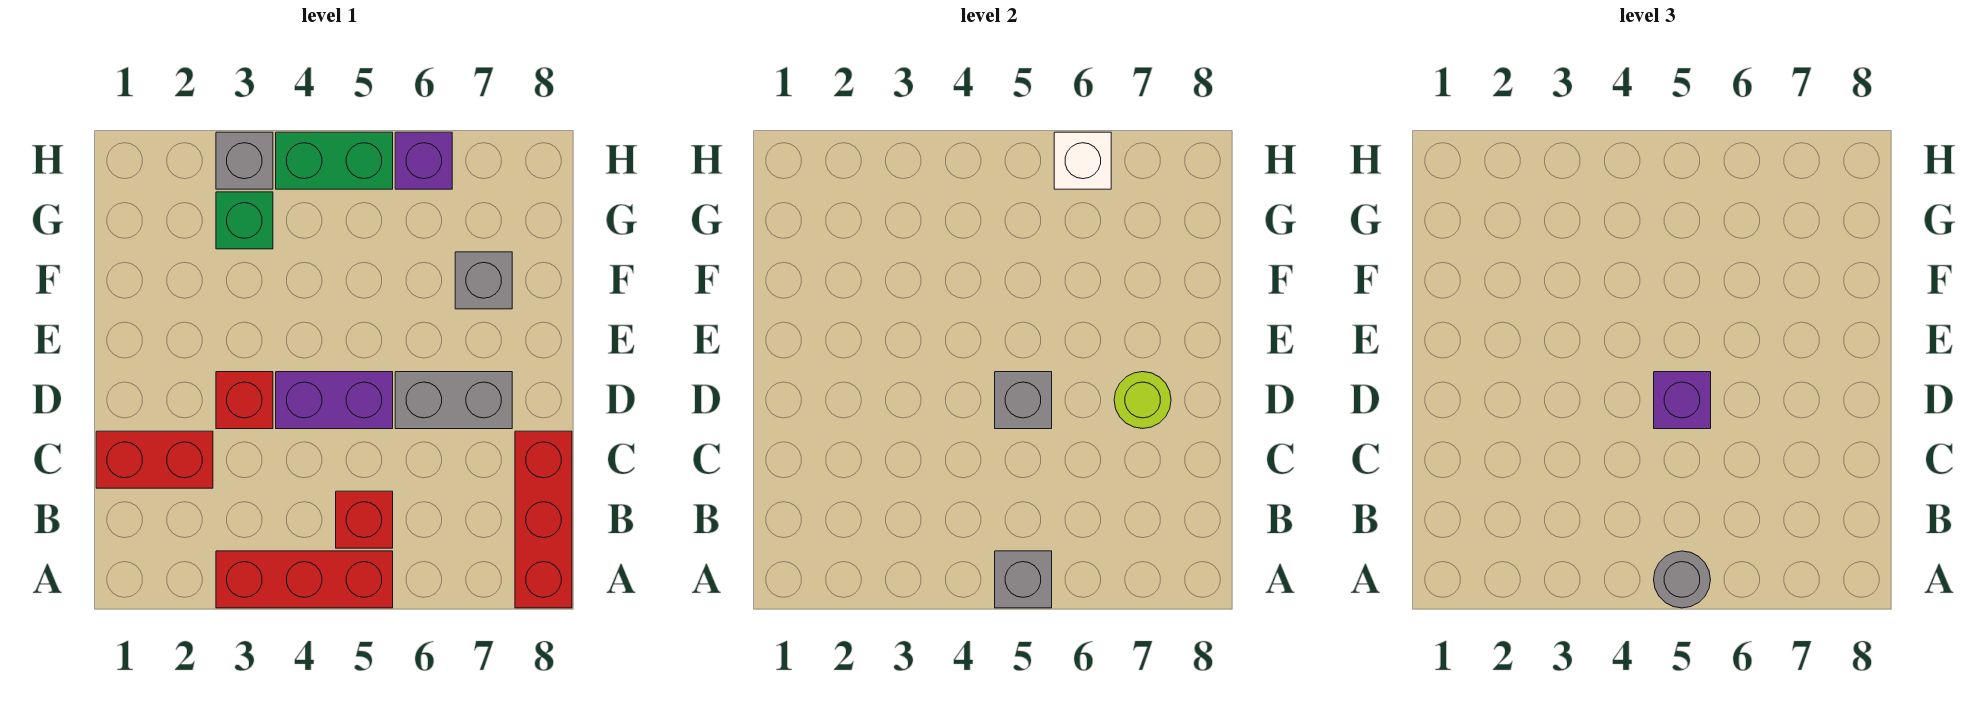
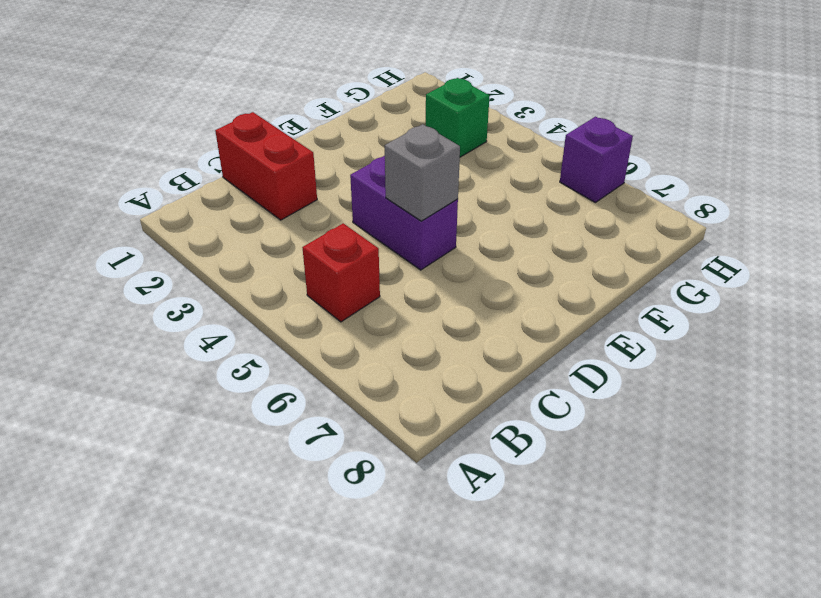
none -> red brick A3:A5 level 1
none -> red brick A8:C8 level 1
none -> red brick D3 level 1

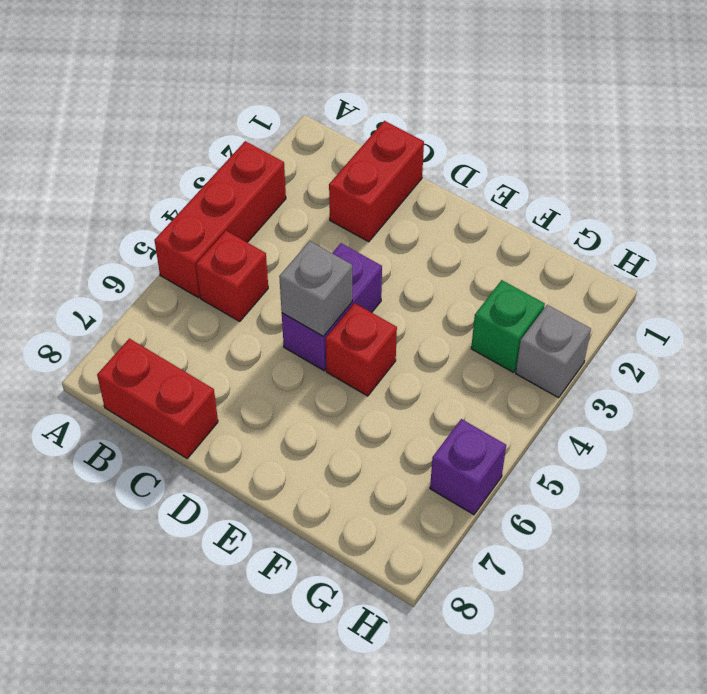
red brick B8:C8 level 1 -> red brick A8:C8 level 1
red brick E5 level 1 -> red brick D3 level 1
none -> grey brick D6:D7 level 1
none -> grey brick F7 level 1
none -> green brick H4:H5 level 1

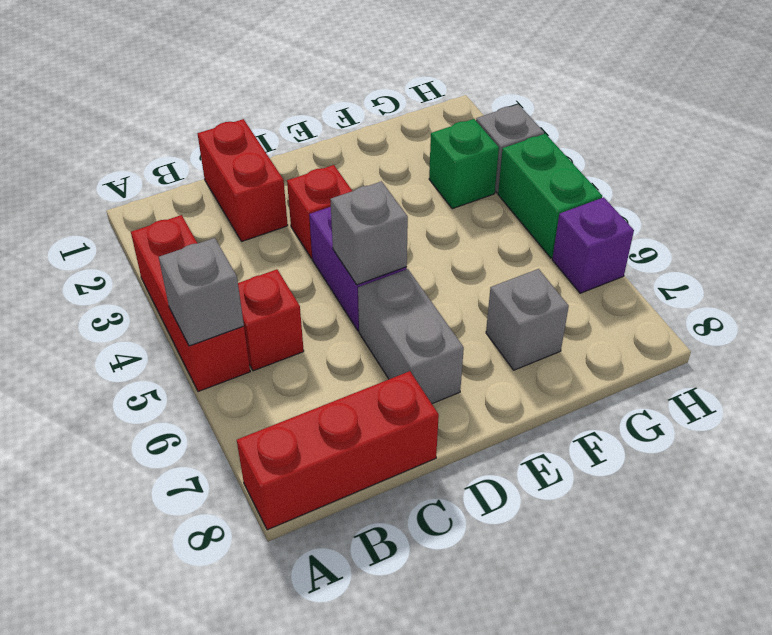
none -> lime round brick D7 level 2
none -> white brick H6 level 2
none -> grey round brick A5 level 3

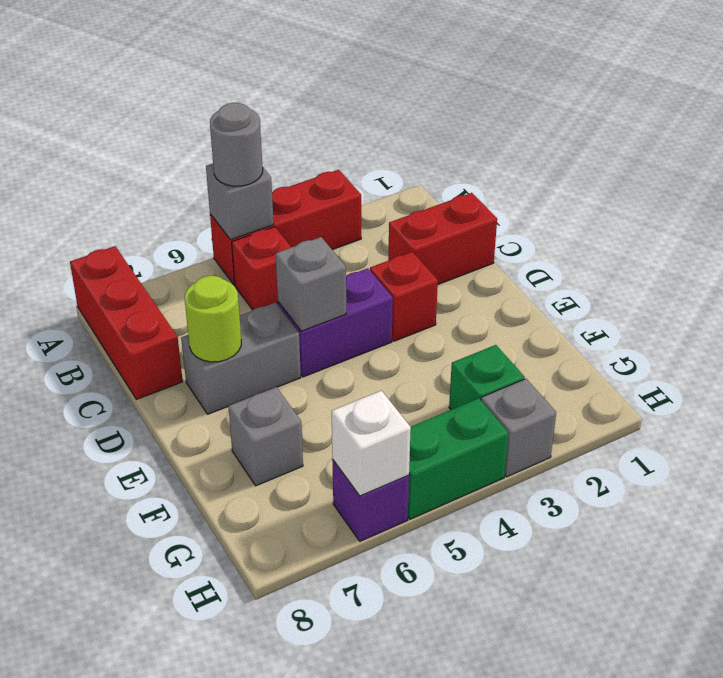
none -> purple brick D5 level 3

